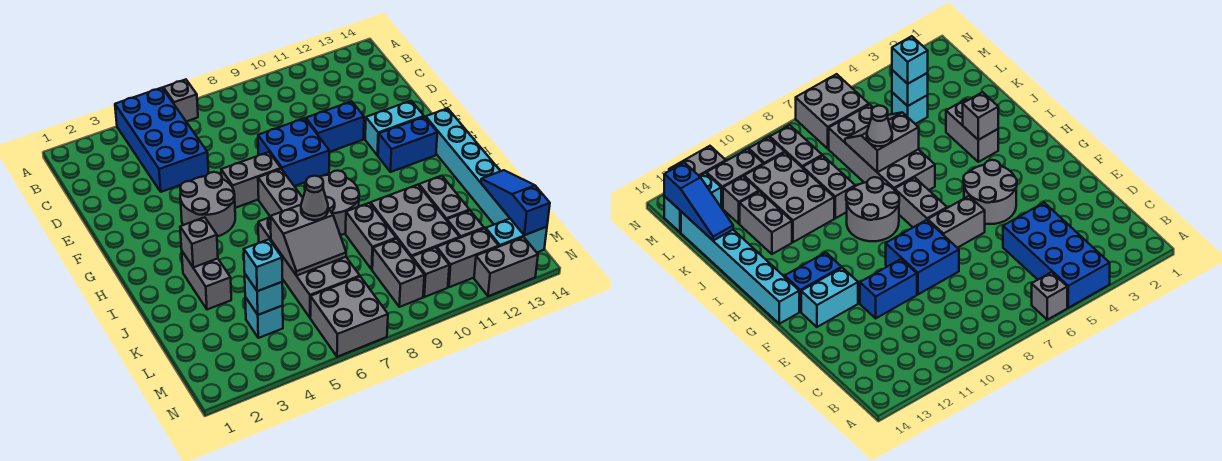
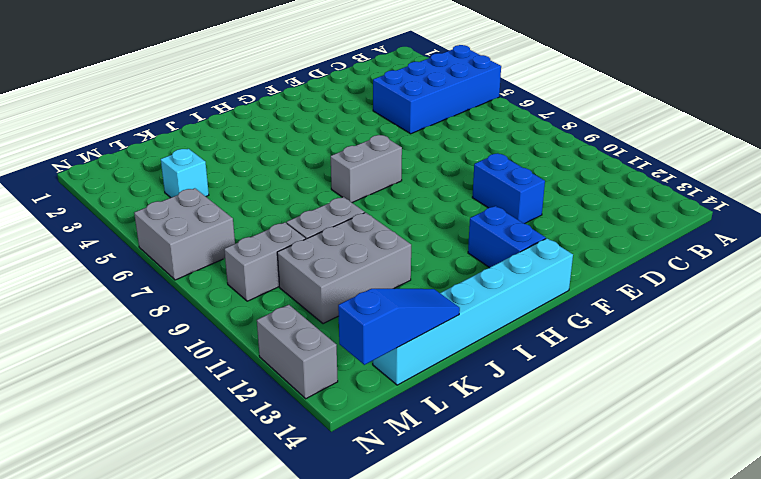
none -> grey brick A6 level 1
none -> blue brick E8:F9 level 1
none -> grey round brick F4:G5 level 1
none -> grey brick F6:F7 level 1

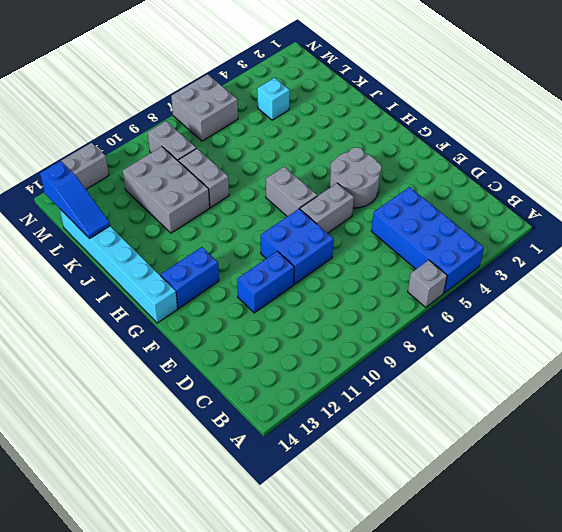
none -> cyan brick F12:F13 level 1
none -> grey round brick H8:I9 level 1
none -> grey brick I3:J3 level 1
none -> grey brick I6:L7 level 1

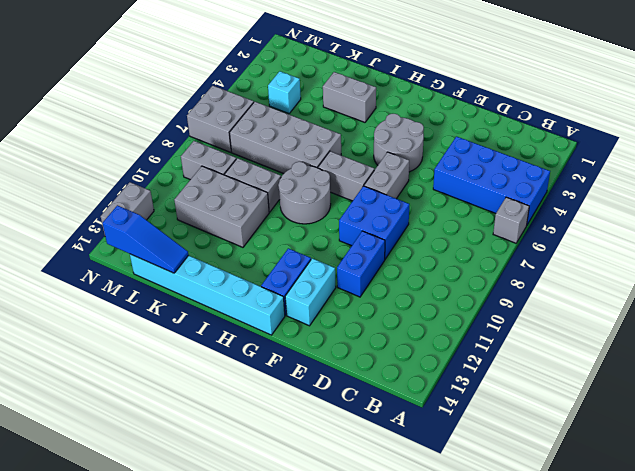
none -> grey brick J12:K12 level 1
none -> grey brick L12 level 1
none -> grey brick M10 level 1
none -> grey brick M11:M12 level 1

